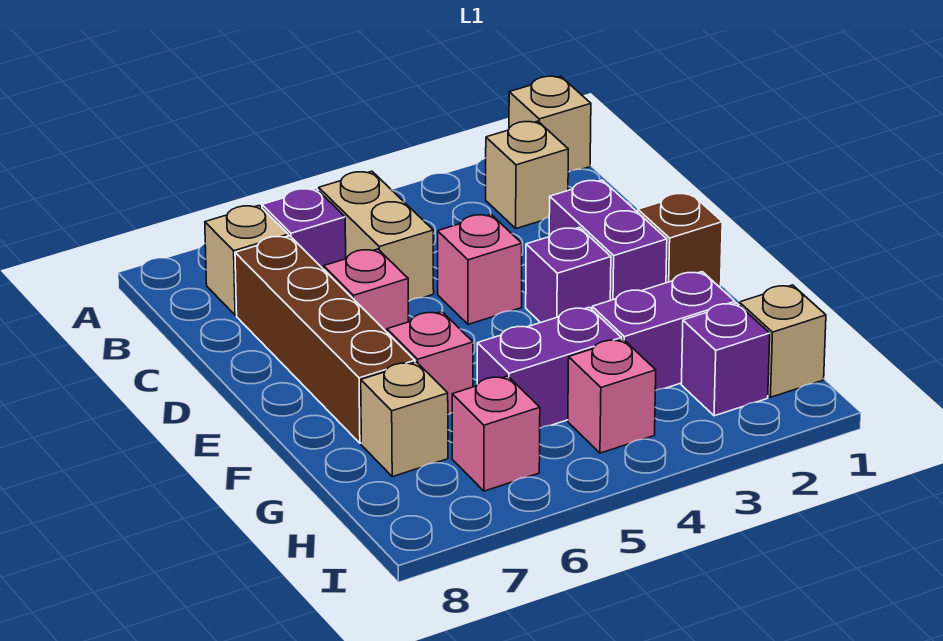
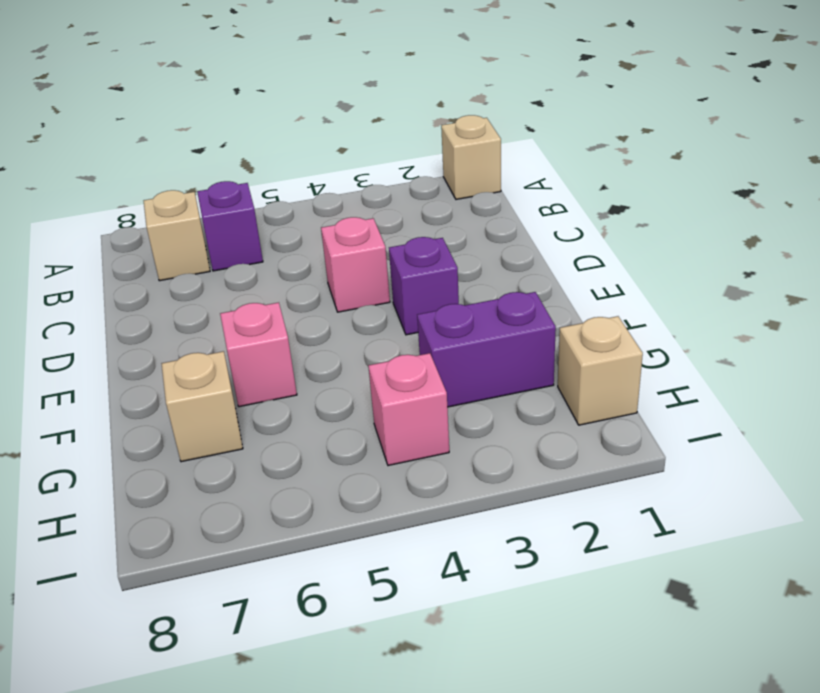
none -> tan brick B2 level 1
none -> tan brick B5:C5 level 1
none -> brown brick C7:F7 level 1

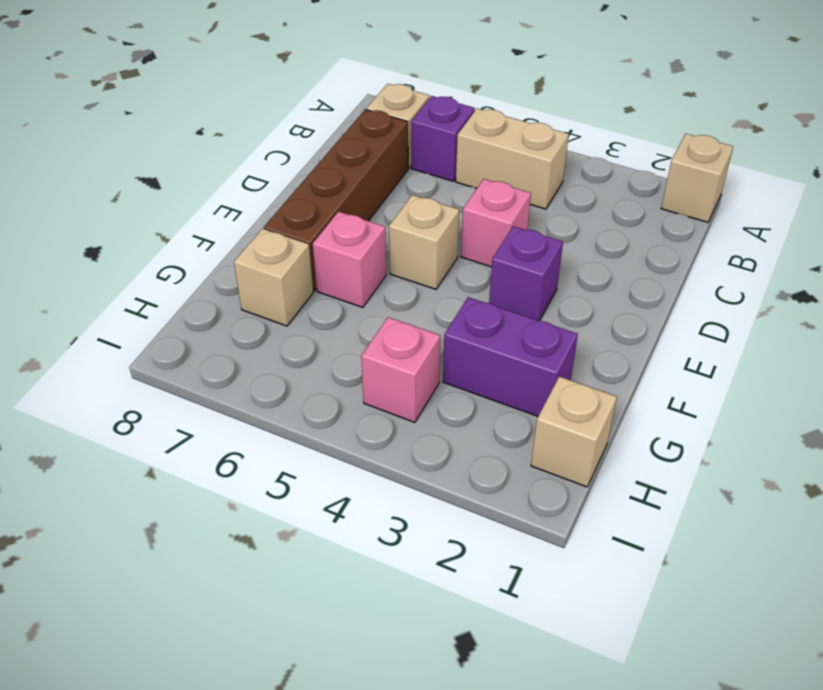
tan brick B4:B5 level 1 -> tan brick B5:C5 level 1
tan brick E5 level 1 -> tan brick B2 level 1
none -> purple brick D2:E2 level 1
none -> pink brick D6 level 1
none -> brown brick E1 level 1

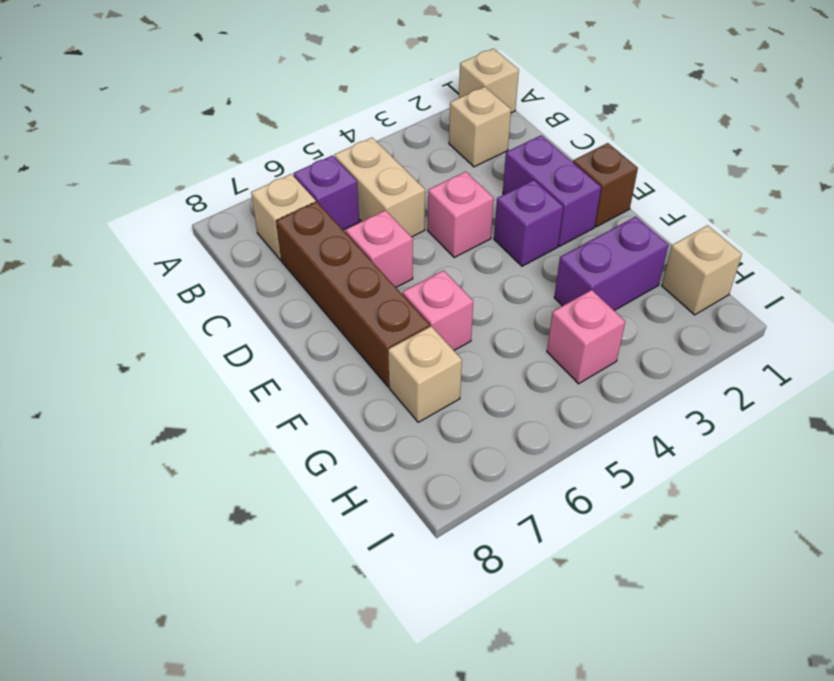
none -> purple brick G4:G5 level 1
none -> purple brick H2 level 1
none -> pink brick H6 level 1

